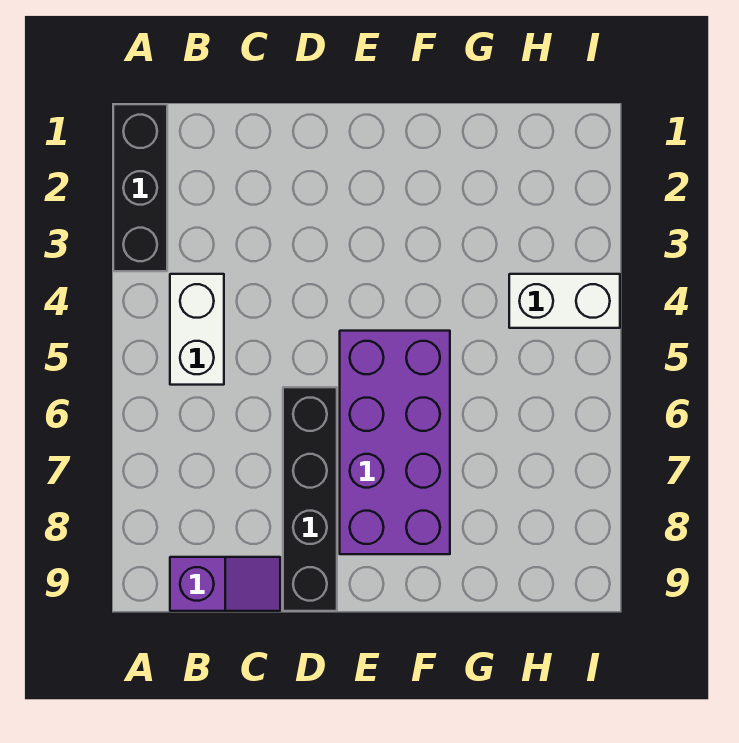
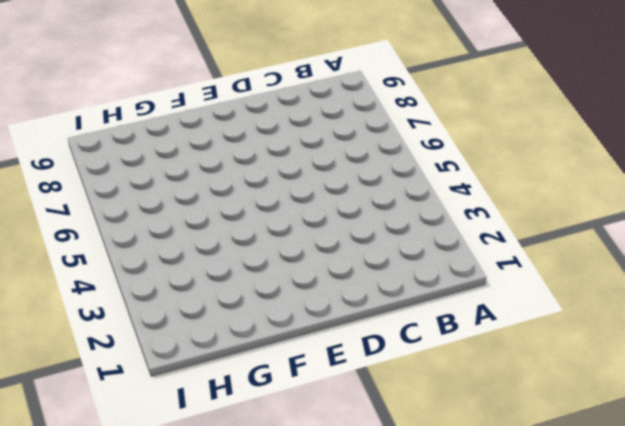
none -> black brick A1:A3 level 1
none -> white brick B4:B5 level 1

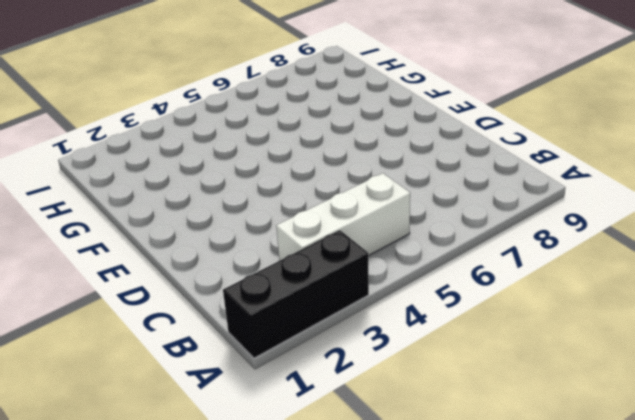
white brick B3:B5 level 1 -> white brick B4:B5 level 1
none -> purple slope B9:C9 level 1 top B
none -> black brick D6:D9 level 1

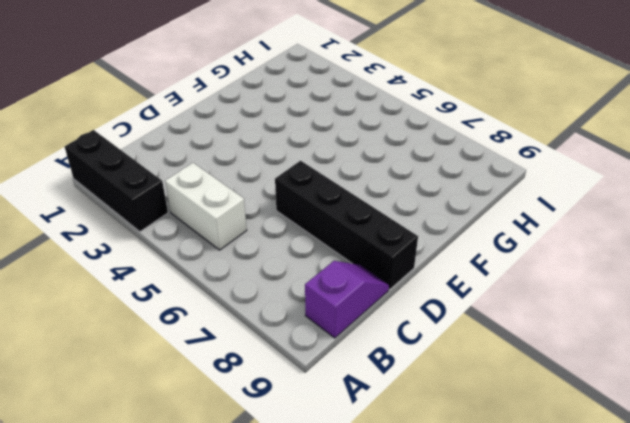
none -> purple brick E5:F8 level 1
none -> white brick H4:I4 level 1

